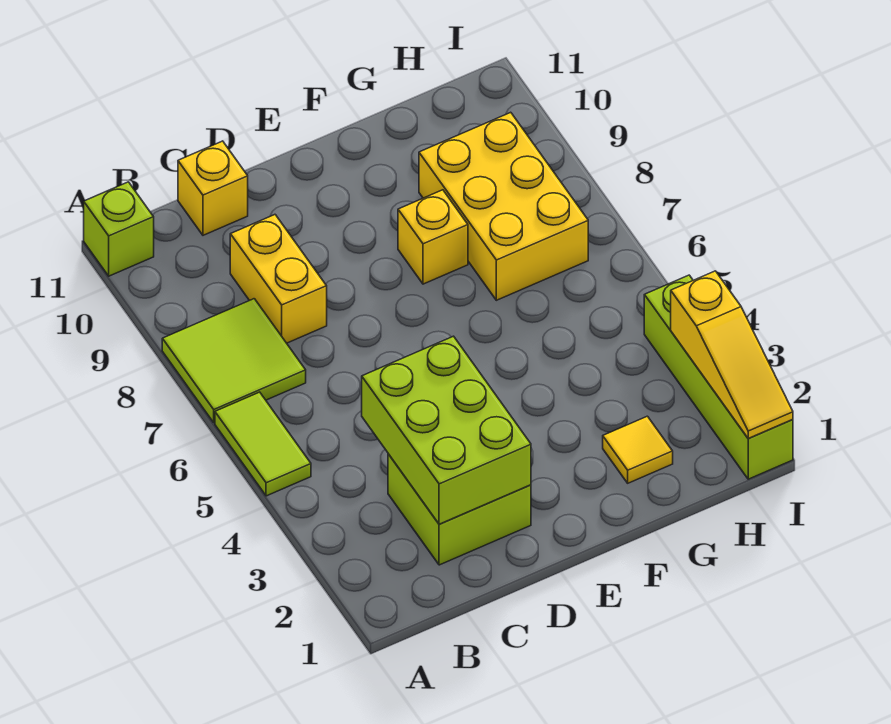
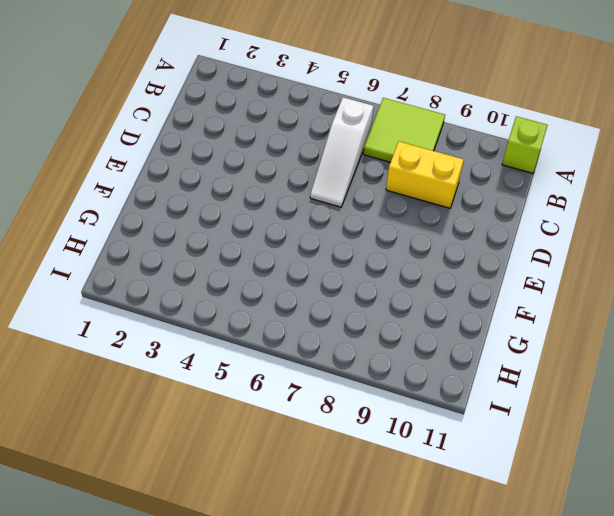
white slope B6:D6 level 1 top B -> none
none -> lime tile A5:A6 level 1
none -> lime brick C2:D3 level 1
none -> yellow brick C11 level 1

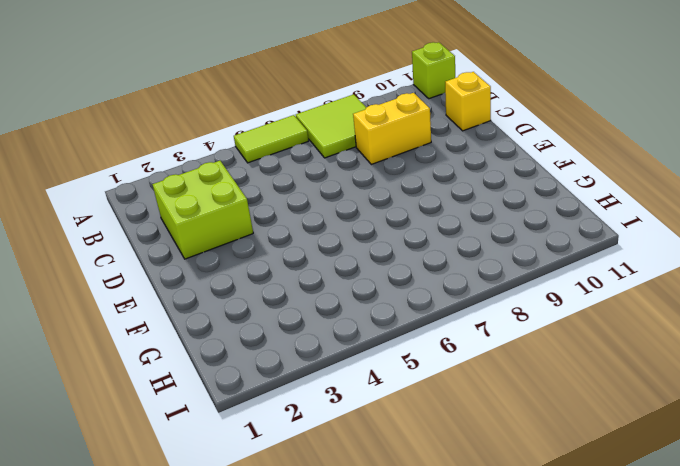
none -> yellow brick F8 level 1
none -> yellow tile G2 level 1
none -> yellow brick G7:H9 level 1

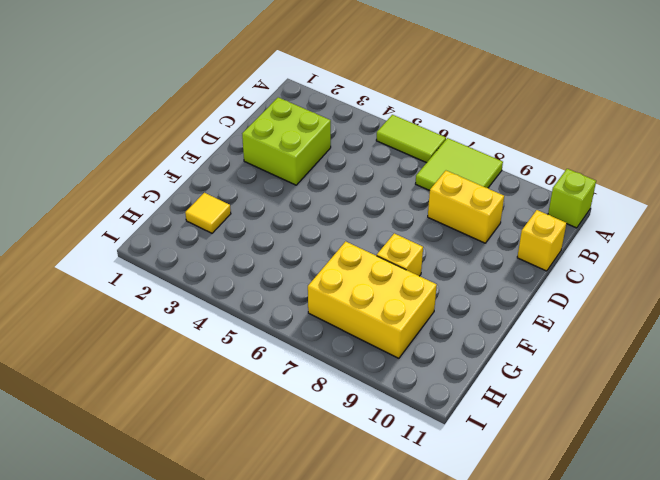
none -> lime brick I1:I4 level 1
none -> lime brick C2:D4 level 2
none -> yellow slope I1:I3 level 2 top 3

